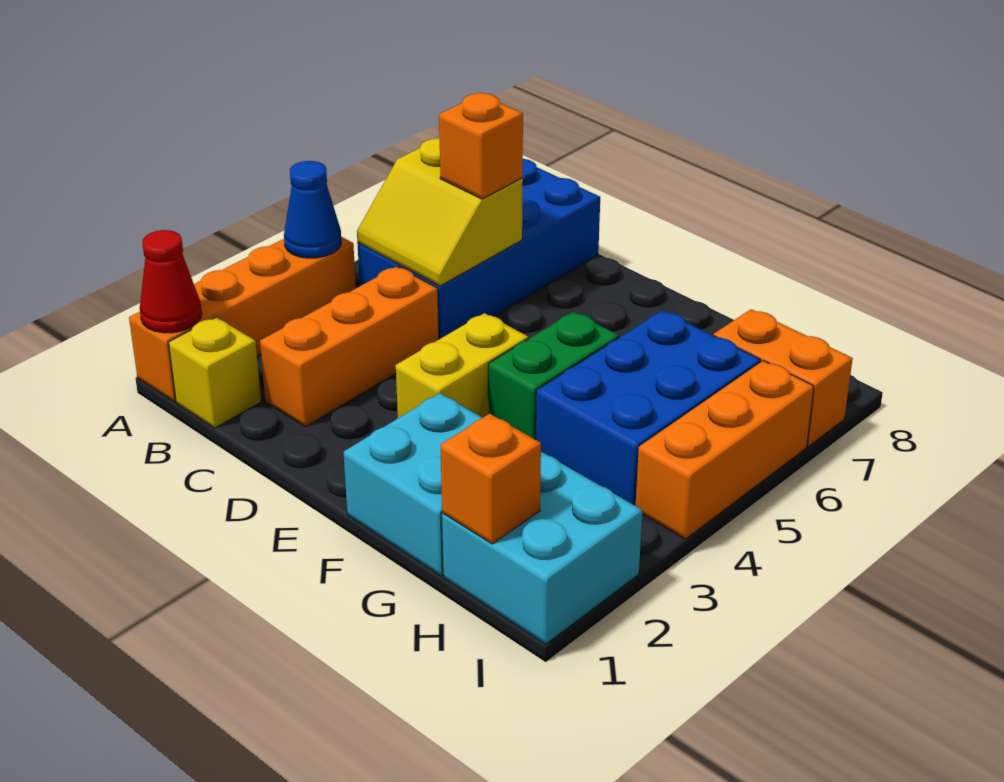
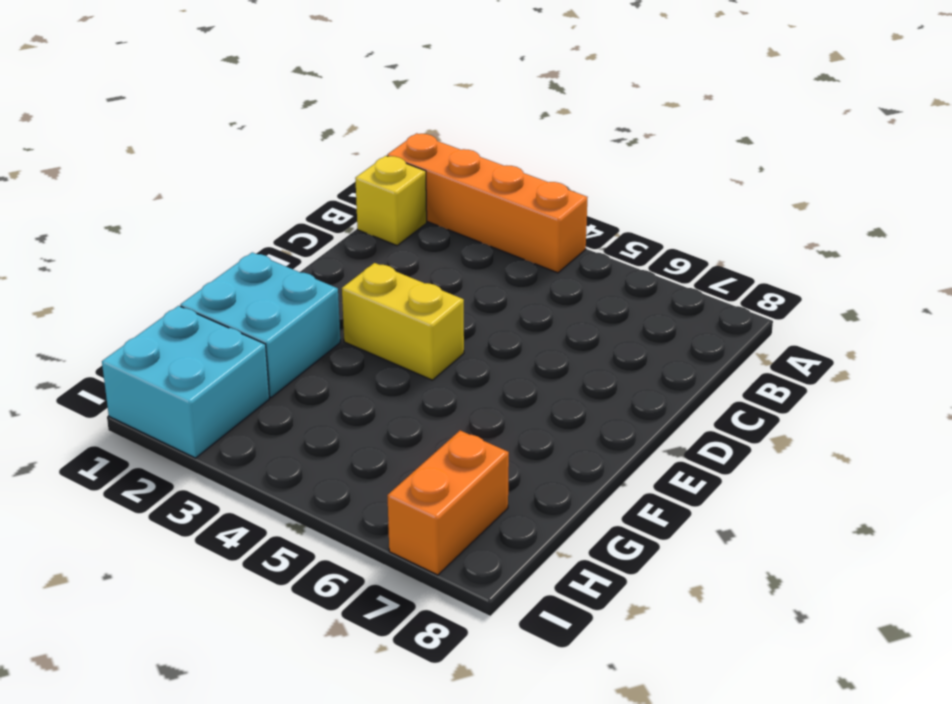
none -> blue brick B5:C8 level 1
none -> orange brick C2:C4 level 1
none -> green brick F4:F5 level 1

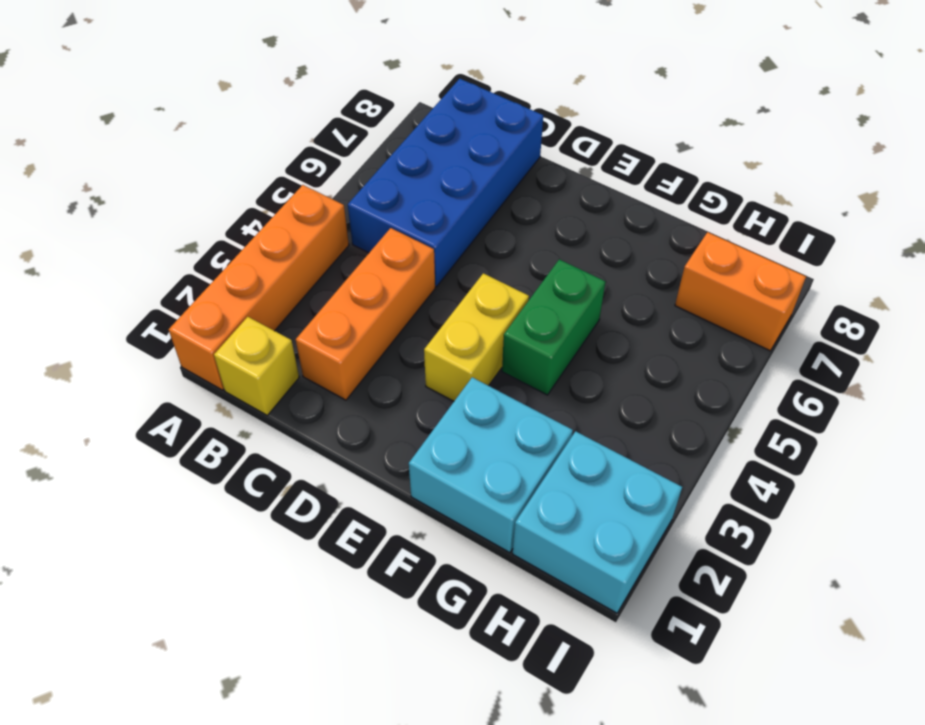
none -> blue brick G4:H6 level 1
none -> orange brick I4:I6 level 1
none -> red cone A1 level 2

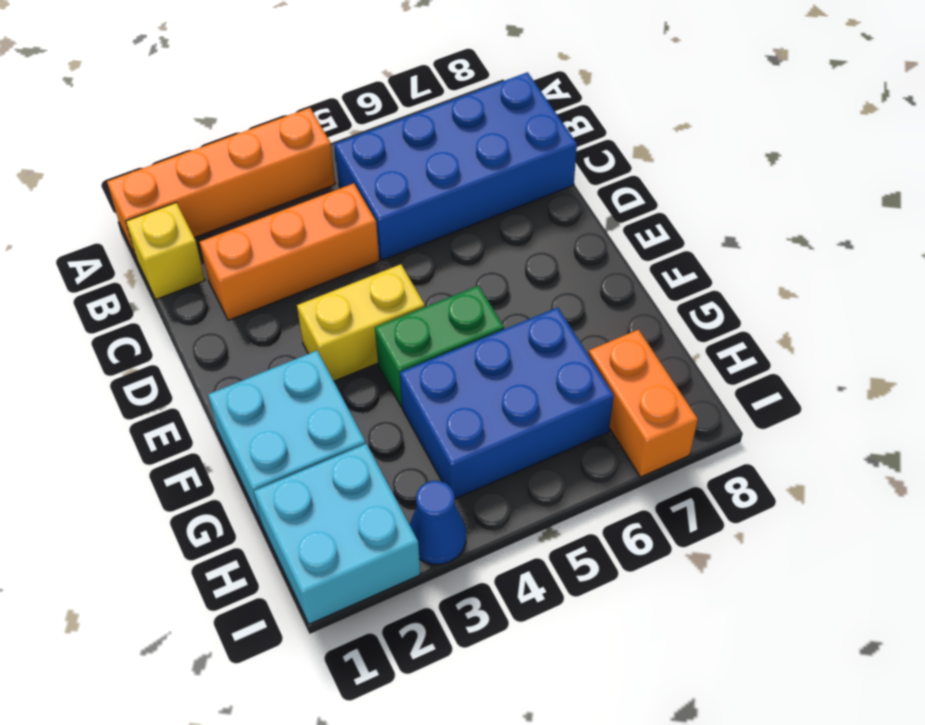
blue cone I3 level 1 -> blue cone A4 level 2
none -> orange brick I4:I6 level 1
none -> red cone A1 level 2
none -> yellow slope B5:C6 level 2 top 6

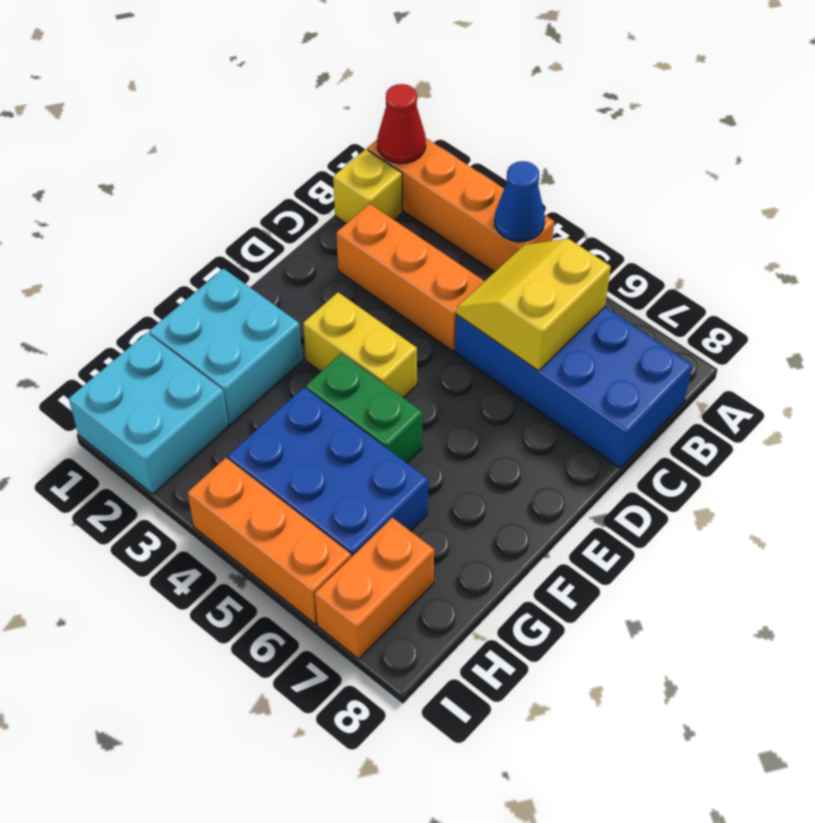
none -> orange brick H1 level 2
none -> orange brick C6 level 3

